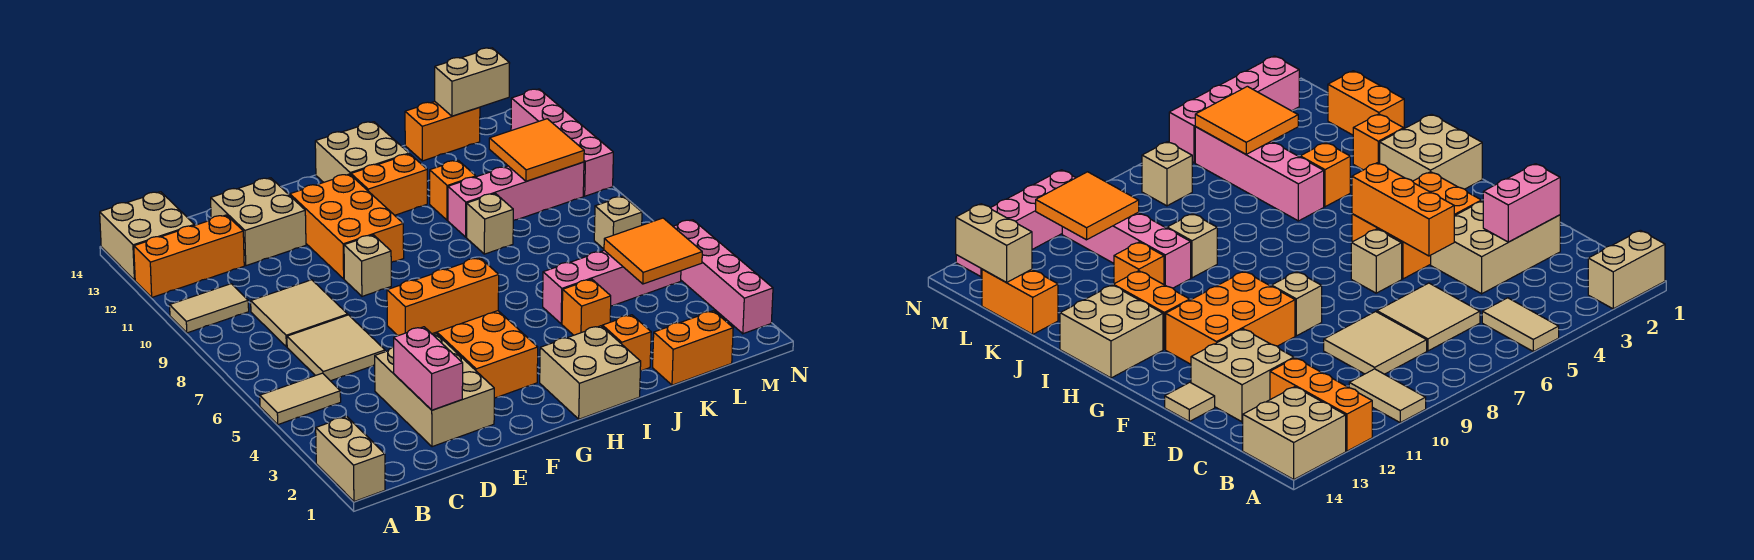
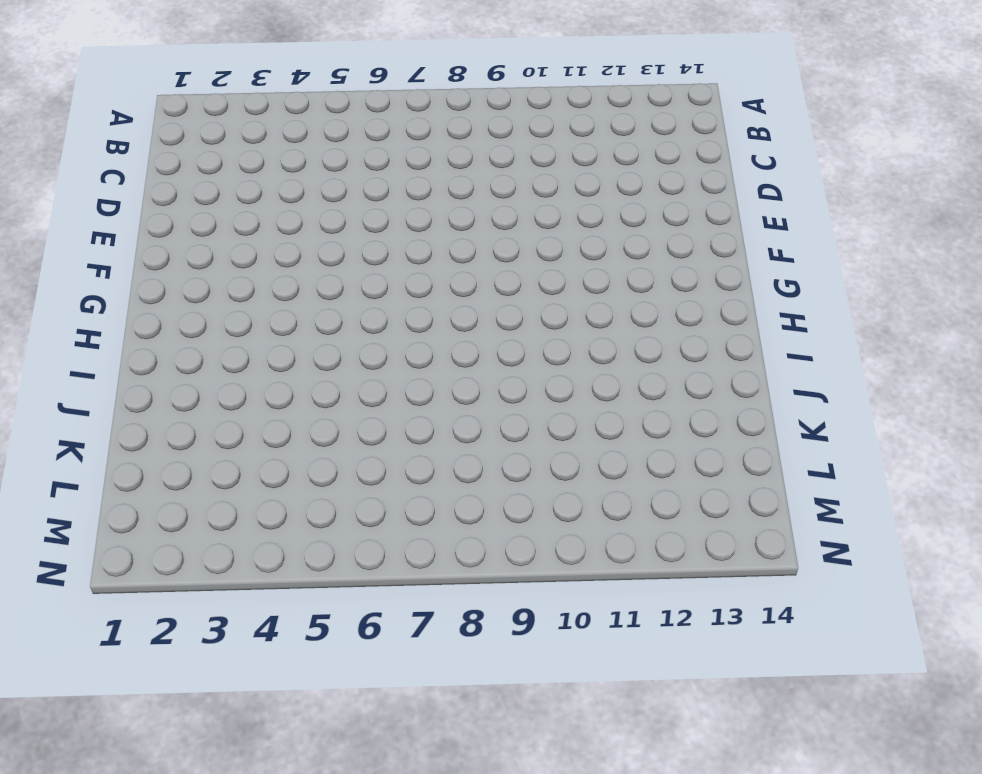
none -> tan brick A1:A2 level 1
none -> tan tile A5:B5 level 1
none -> tan tile A10:B10 level 1
none -> orange brick A12:C12 level 1

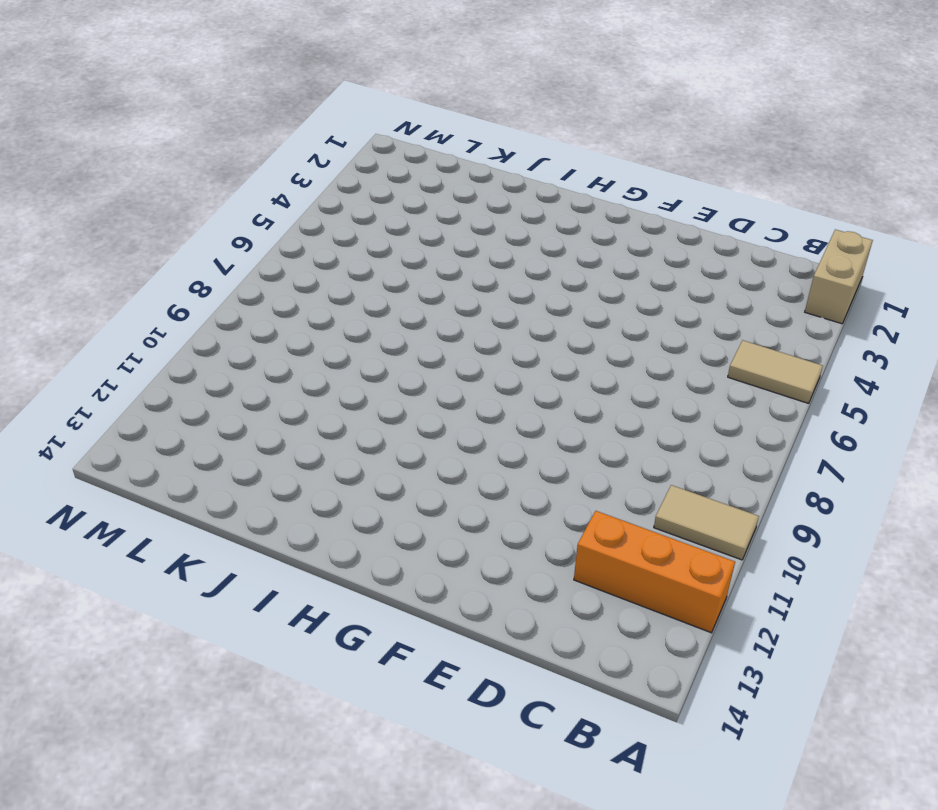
none -> tan brick A13:B14 level 1
none -> tan tile C6:D7 level 1
none -> tan tile C8:D9 level 1
none -> tan brick D2:E4 level 1

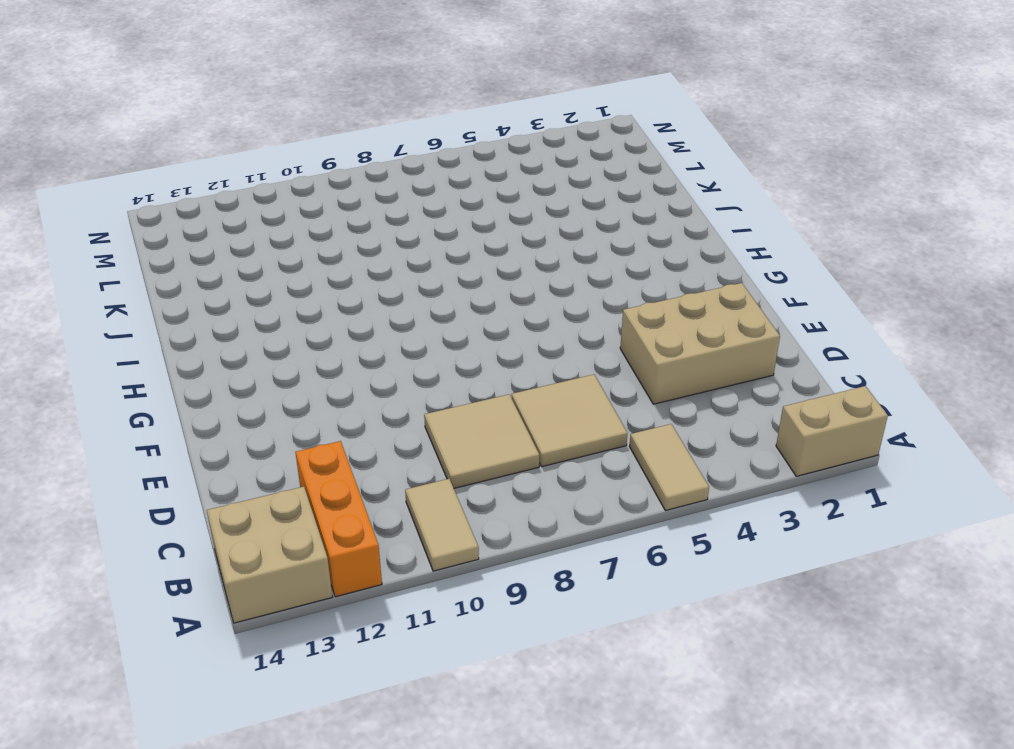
none -> tan brick D12:E13 level 1
none -> tan tile E14 level 1
none -> orange brick F3:G5 level 1
none -> tan brick F6 level 1

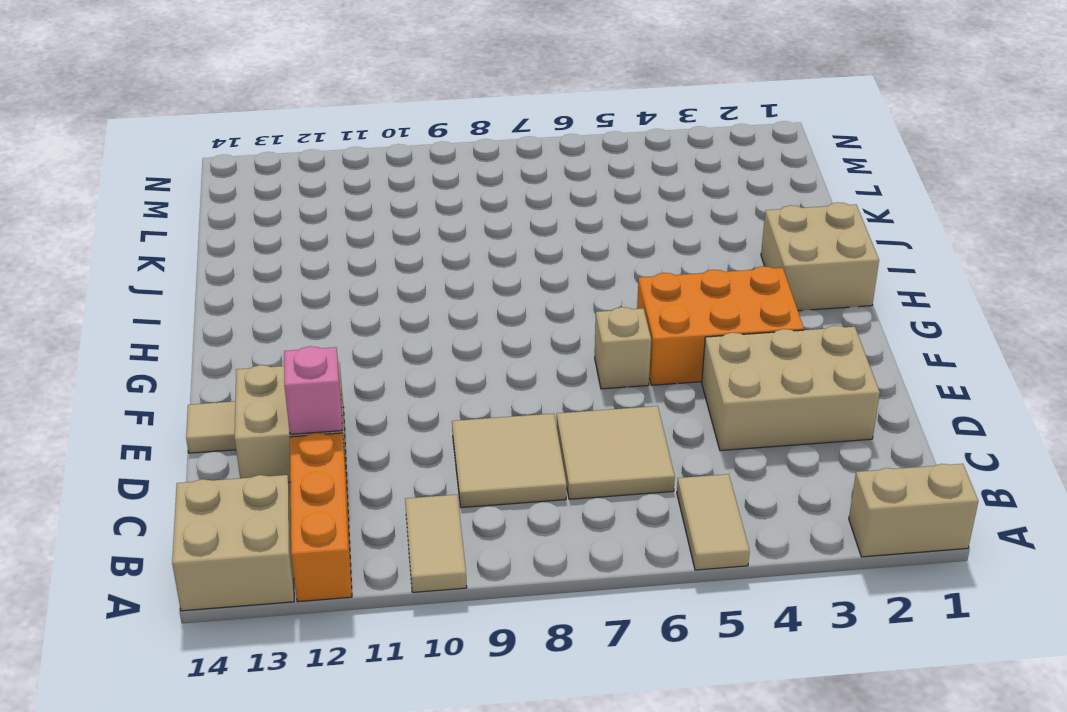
pink brick D12 level 2 -> none
none -> tan brick F9 level 1
none -> orange brick F10:G12 level 1
none -> orange brick H12:I12 level 1
none -> tan brick H13:I14 level 1

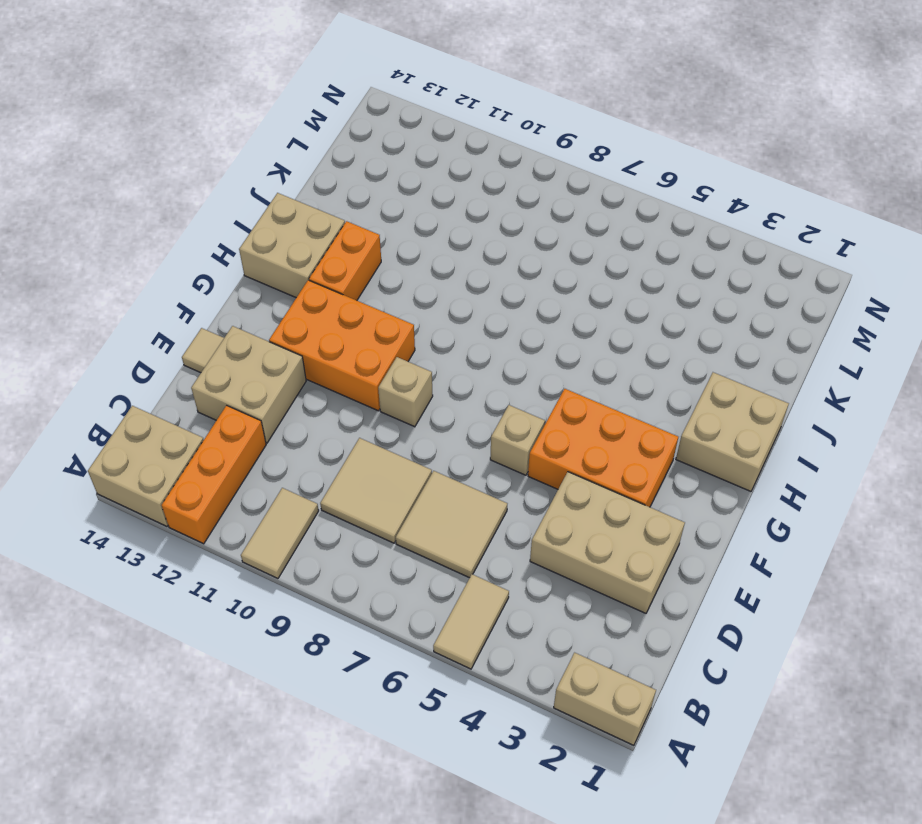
none -> orange brick J2 level 1
none -> orange brick J4 level 1
none -> pink brick J5:M5 level 1
none -> tan brick J9 level 1

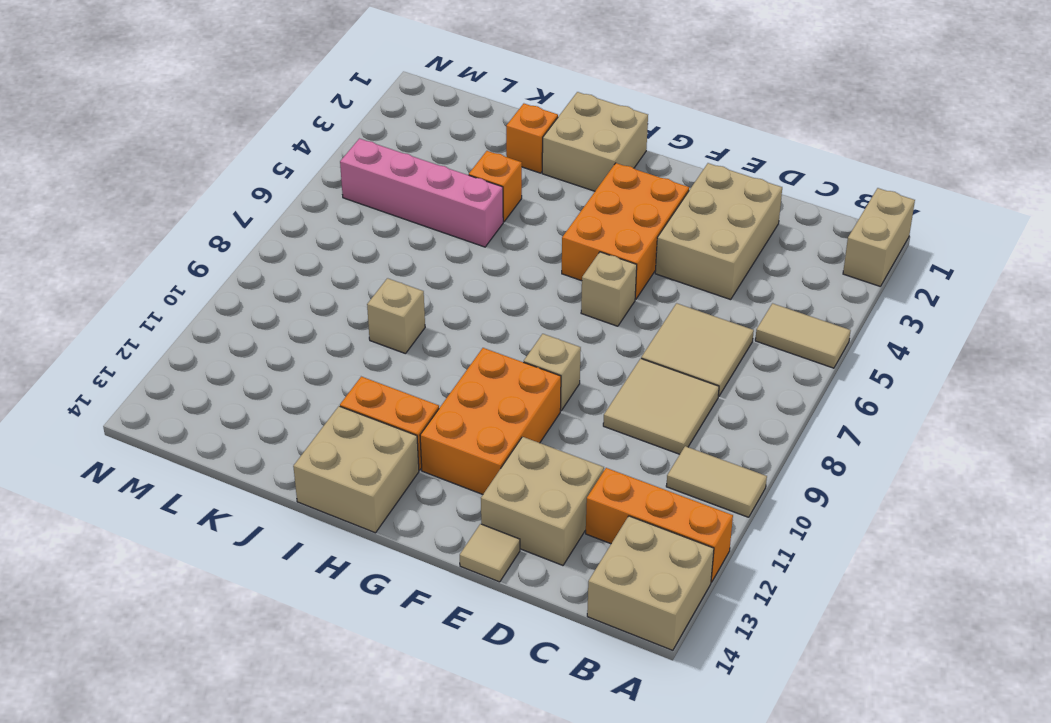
none -> pink brick J10:M10 level 1
none -> orange brick J11 level 1
none -> orange brick K1:L1 level 1
none -> orange brick K14:L14 level 1

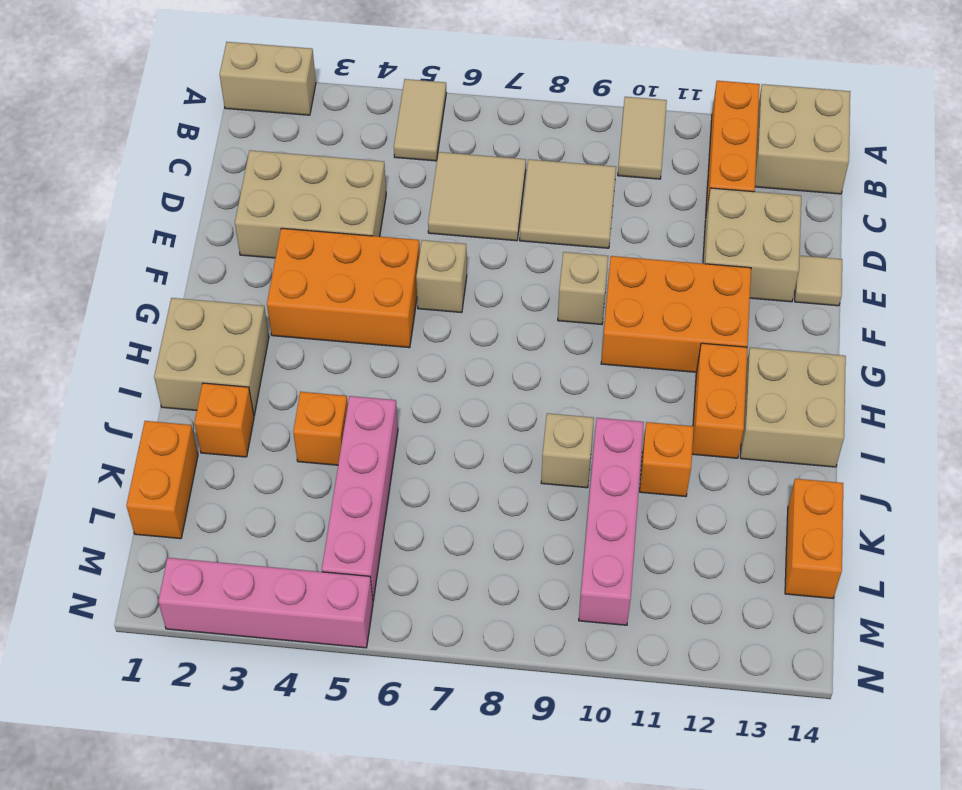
none -> tan brick M7 level 1
none -> pink brick N10:N13 level 1
none -> pink brick D2:D3 level 2
none -> orange brick E5:G5 level 2

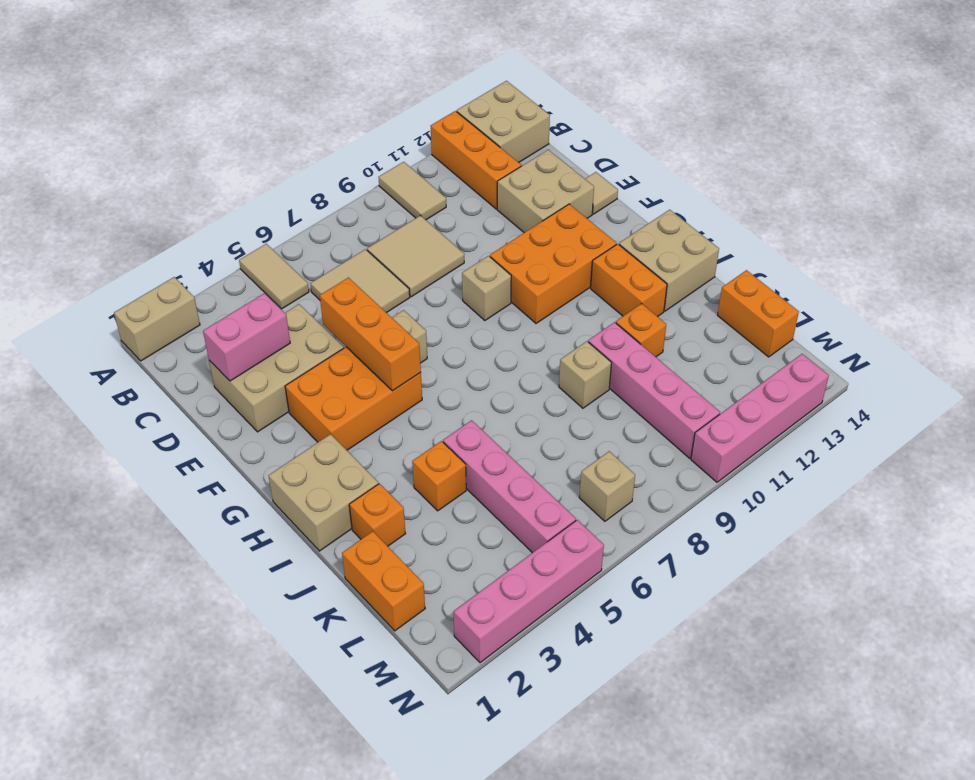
none -> orange tile L4:M5 level 2
none -> orange tile L10:M11 level 2
none -> tan brick L14:M14 level 2

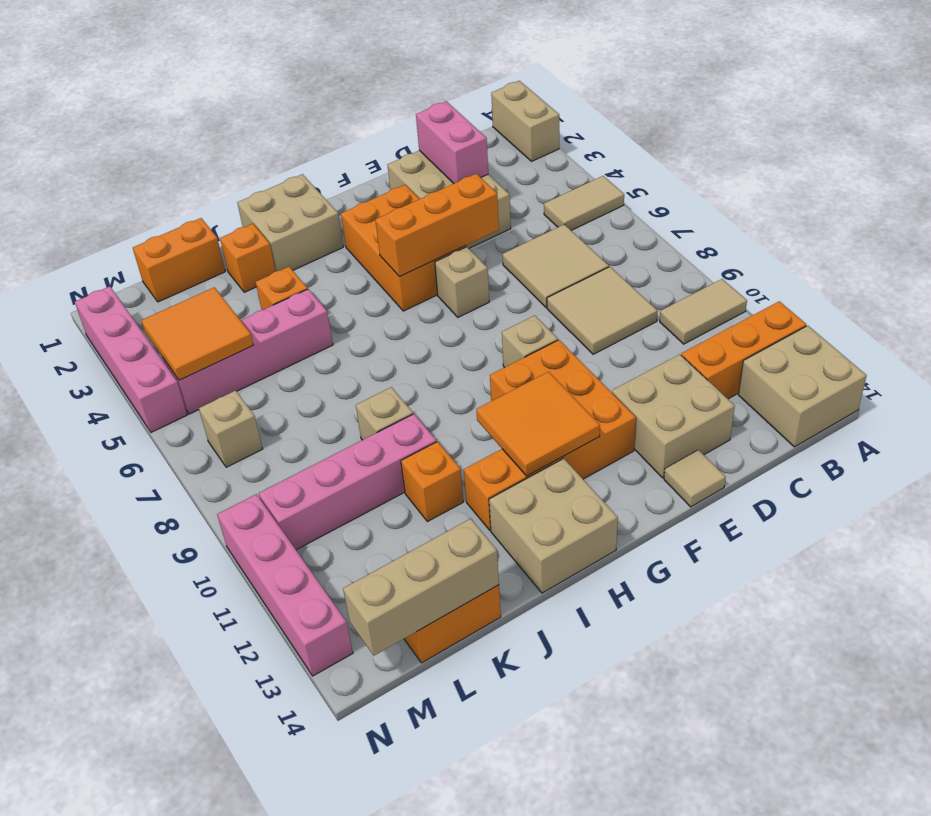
orange tile G11:H12 level 2 -> orange tile L10:M11 level 2
tan brick K14:M14 level 2 -> tan brick L14:M14 level 2

